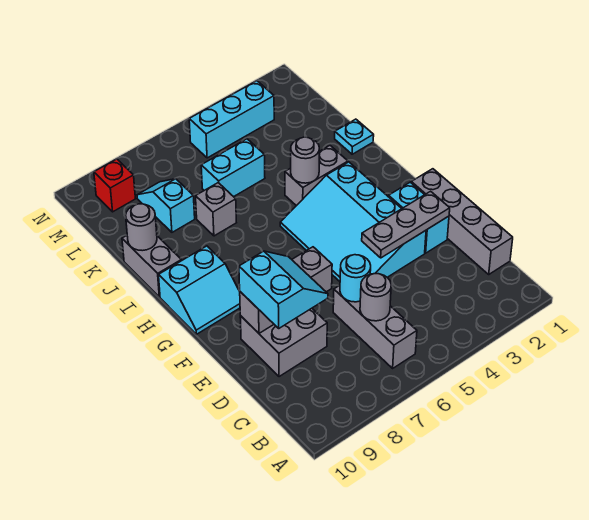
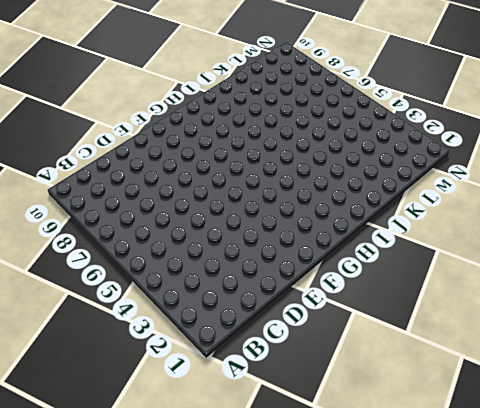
none -> grey brick B6:D6 level 1
none -> grey brick C1:F1 level 1
none -> grey brick D8:E9 level 1

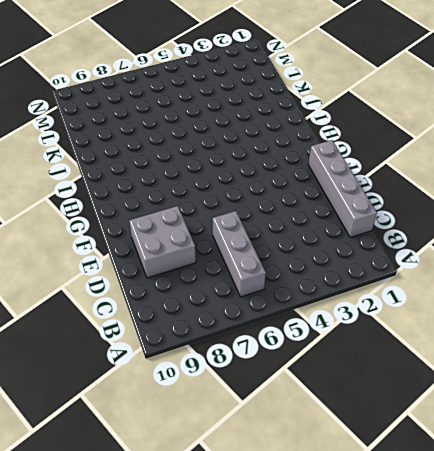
none -> cyan brick E2:F2 level 1
none -> cyan slope E3:H5 level 1 top 3
none -> cyan slope G9:H10 level 1 top H

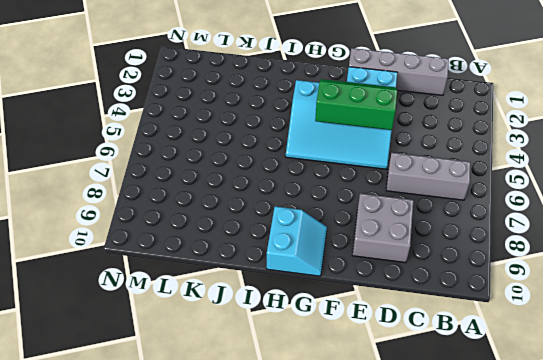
green slope E3:G4 level 2 top 4 -> grey plate E2:E4 level 2
none -> grey brick I3:I4 level 1
none -> grey brick I10:J10 level 1
none -> cyan plate J1 level 1

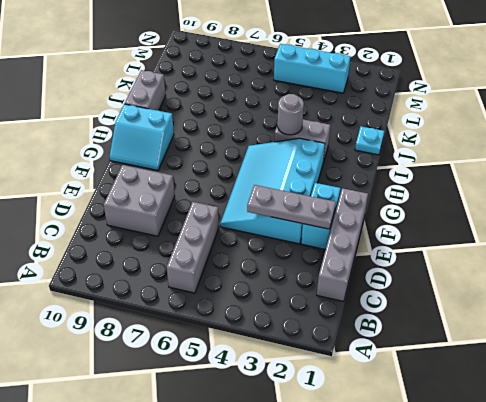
none -> grey brick J7 level 1
none -> cyan brick K5:K6 level 1
none -> cyan slope K8:L8 level 1 top K

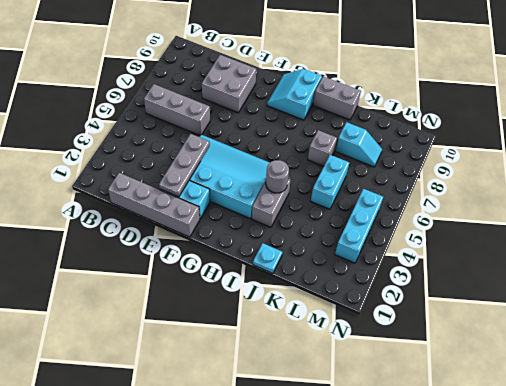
none -> red brick M9 level 1
none -> grey round brick C6 level 2
none -> cyan round brick D6 level 2

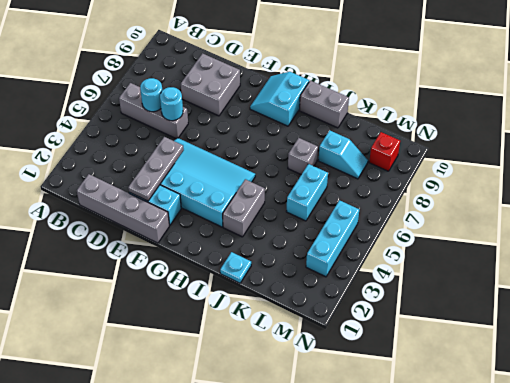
cyan round brick C6 level 2 -> grey round brick C6 level 2
none -> grey brick E7:E9 level 2
none -> grey round brick I4 level 2
none -> grey round brick J10 level 2

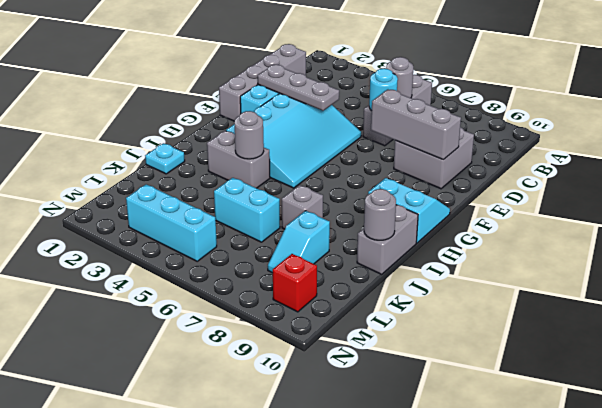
none -> cyan slope D8:E9 level 3 top 9

